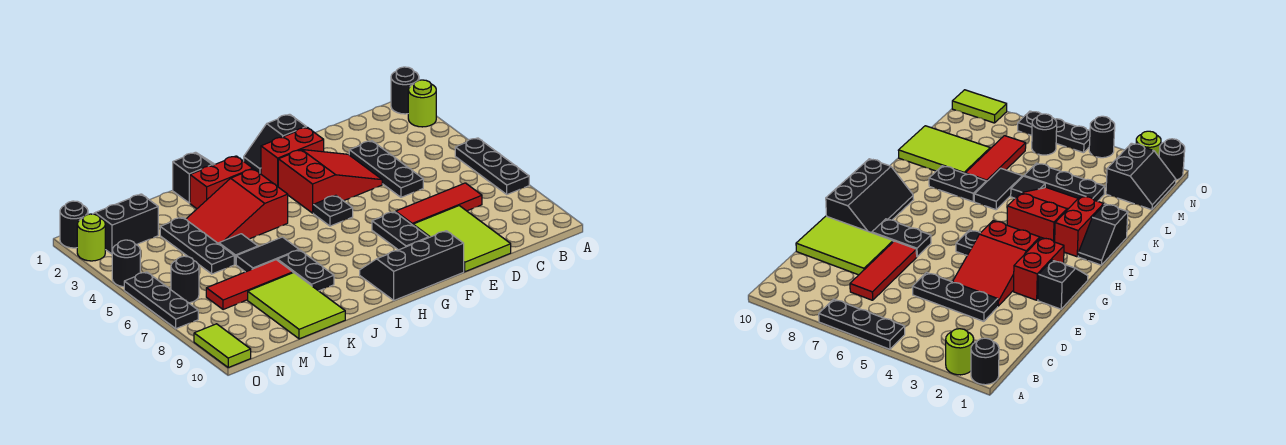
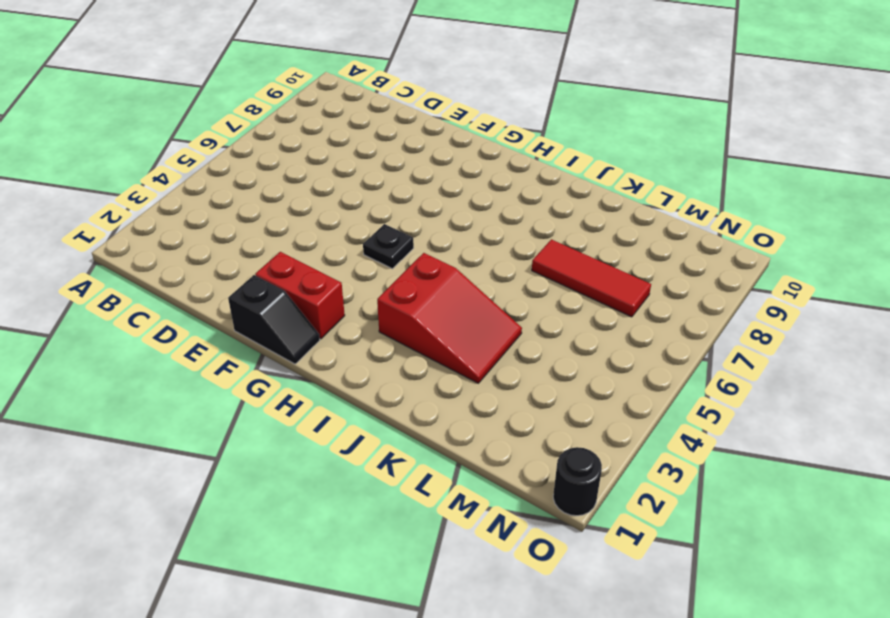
none -> black round brick A1 level 1
none -> lime round brick A2 level 1
none -> black plate A5:A7 level 1

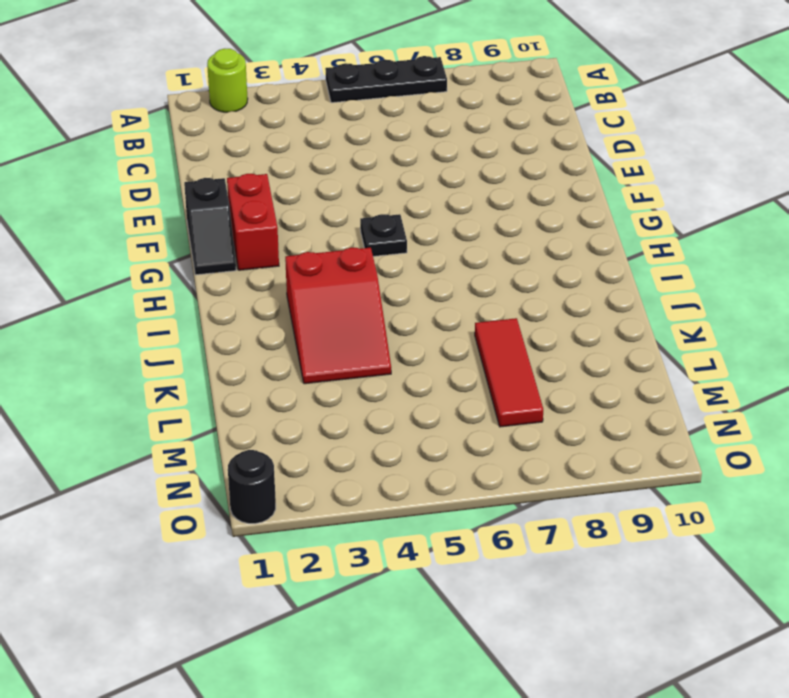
none -> black round brick A1 level 1
none -> red tile C7:E7 level 1
none -> black plate D3:D5 level 1

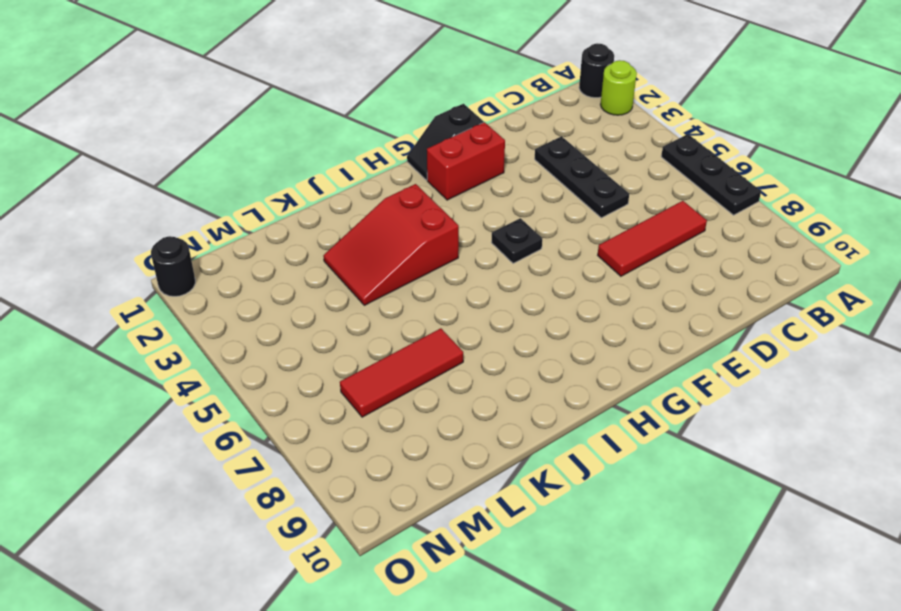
none -> lime tile D8:E10 level 1
none -> red slope E3:G4 level 1 top G
none -> black plate F7:F8 level 1

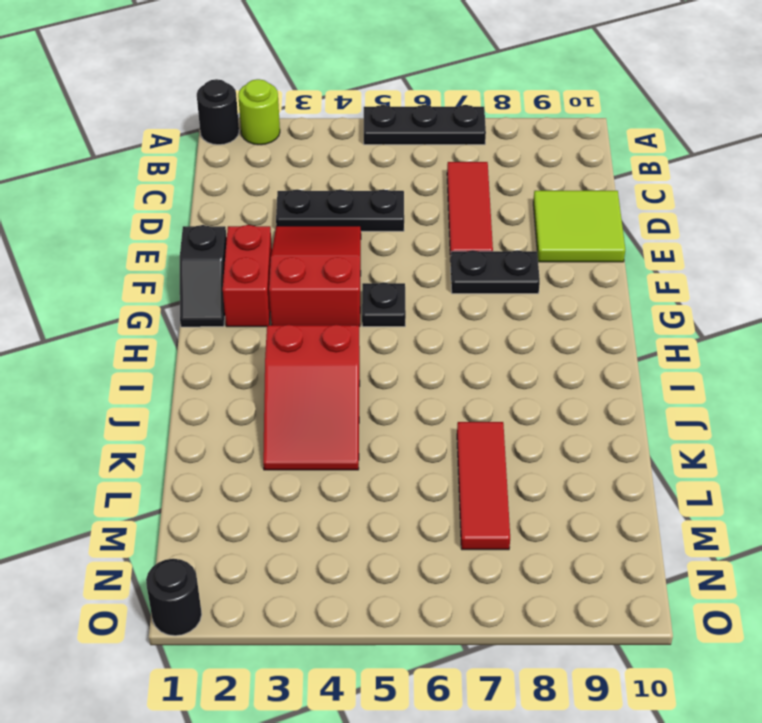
lime tile D9:E10 level 1 -> lime tile D8:E10 level 1
none -> black slope F9:H10 level 1 top 10
none -> black slope I1:J1 level 1 top J
none -> red brick I2:J2 level 1

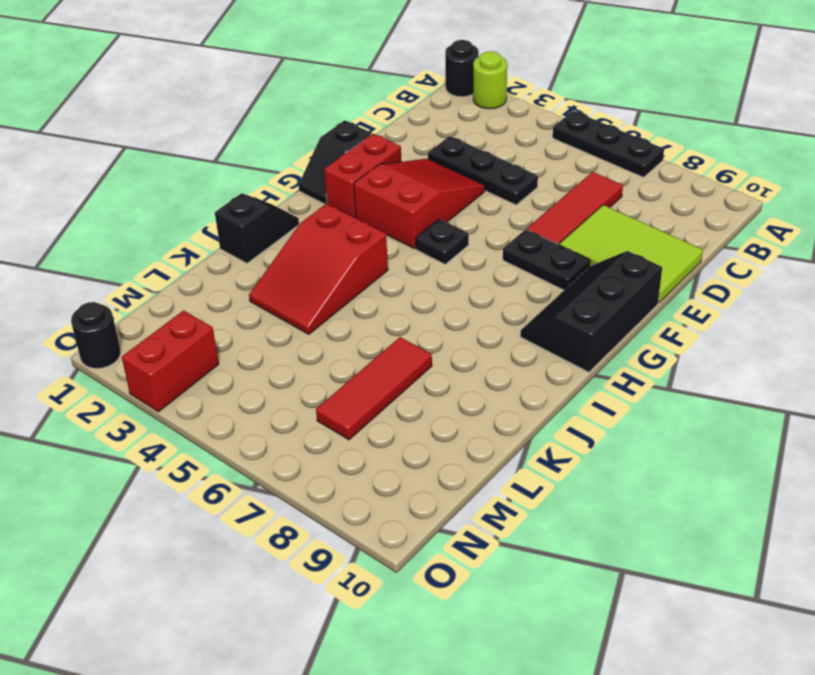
red brick N3:O3 level 1 -> red brick I2:J2 level 1
none -> black tile J6:K6 level 1
none -> black plate J7:J8 level 1
none -> black tile K5 level 1

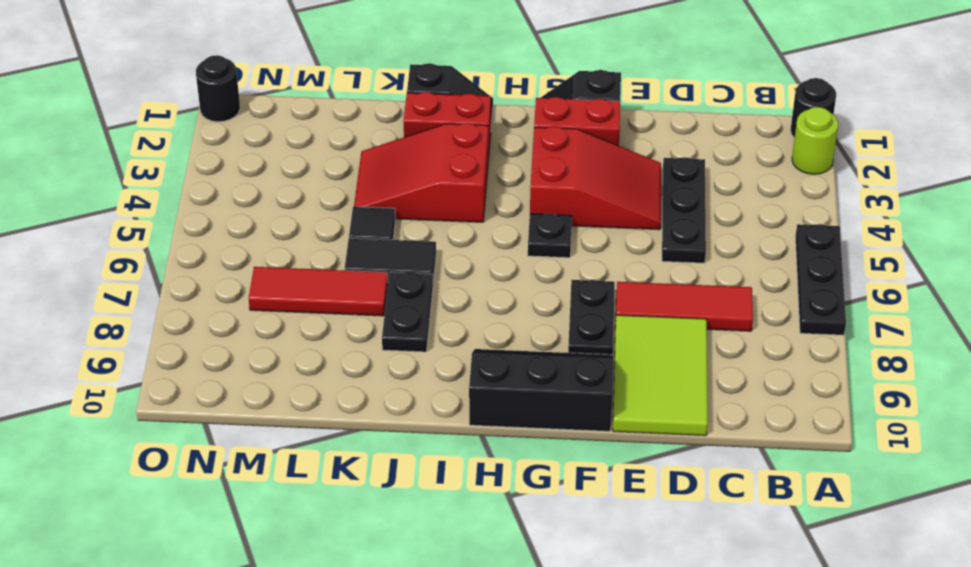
none -> lime tile K8:L10 level 1
none -> black plate L3:L5 level 1
none -> black slope M1:N2 level 1 top 2

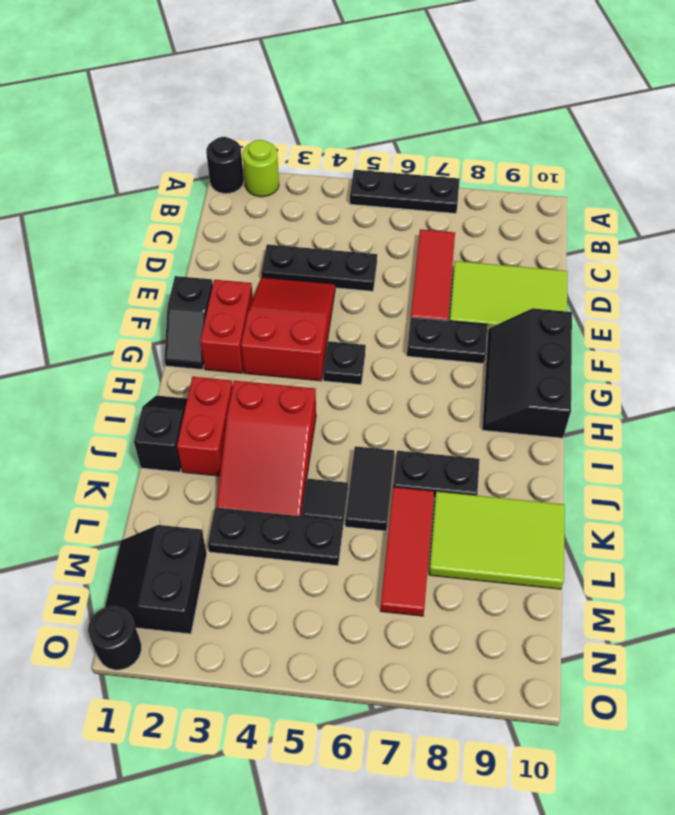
none -> black round brick N6 level 1
none -> lime round brick O2 level 1
none -> black round brick O4 level 1

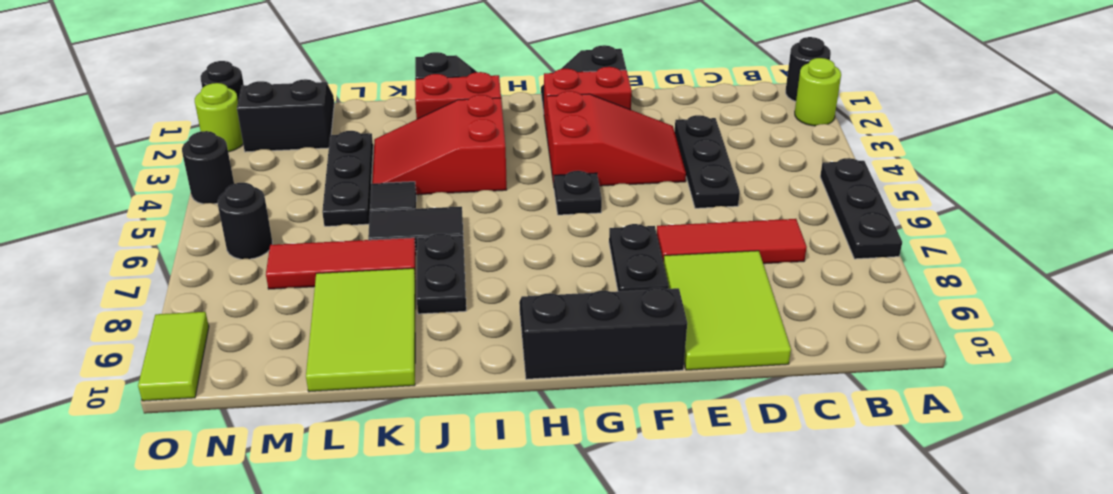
none -> black plate O5:O7 level 1

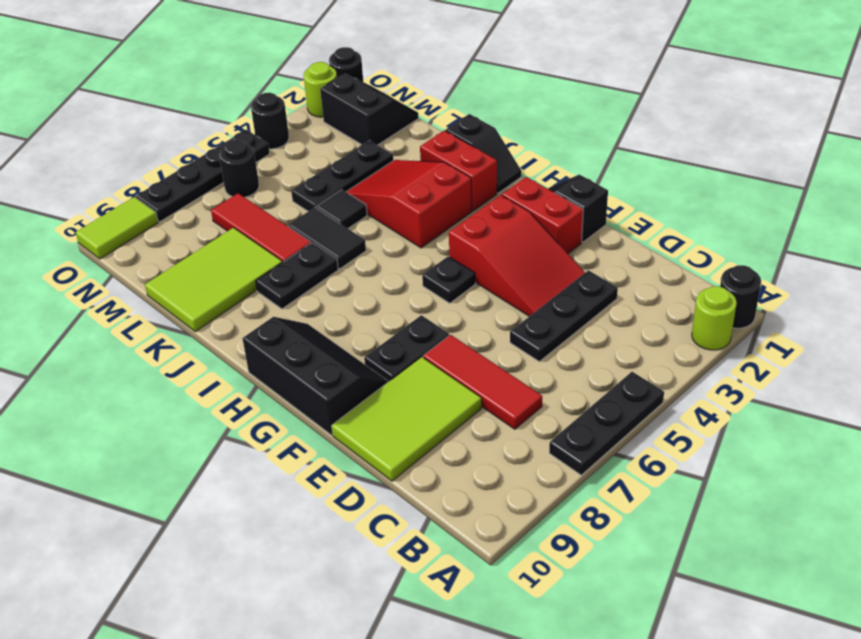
black plate O5:O8 level 1 -> black plate O5:O7 level 1

